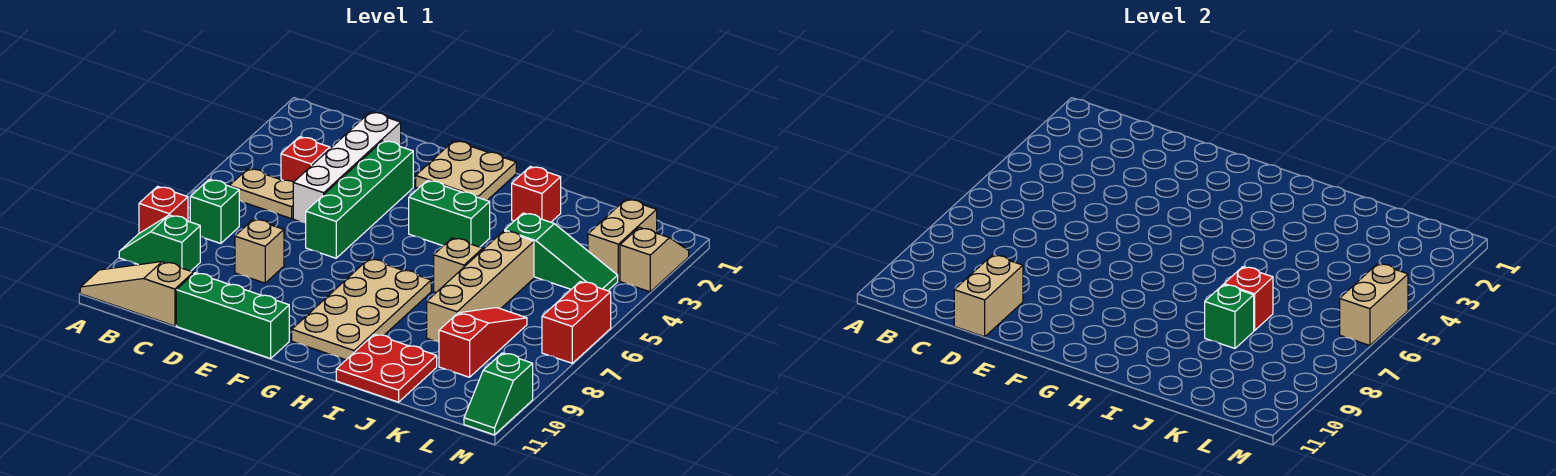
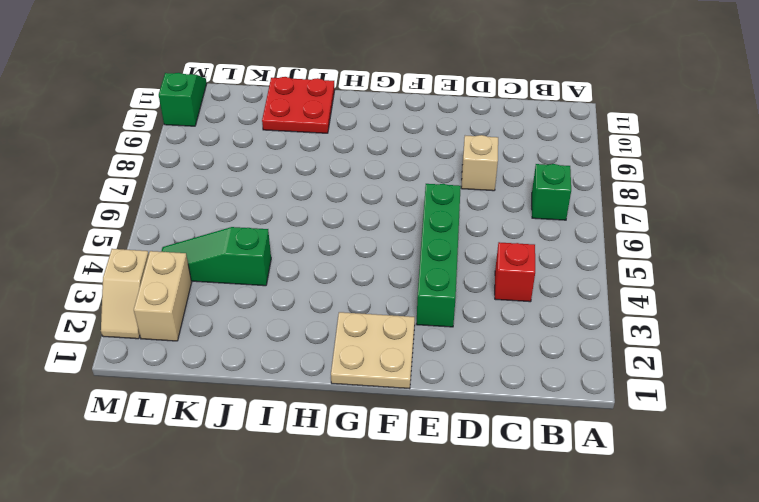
none -> red brick A8 level 1
none -> green slope A9:B9 level 1 top B
none -> tan slope A11:C11 level 1 top C

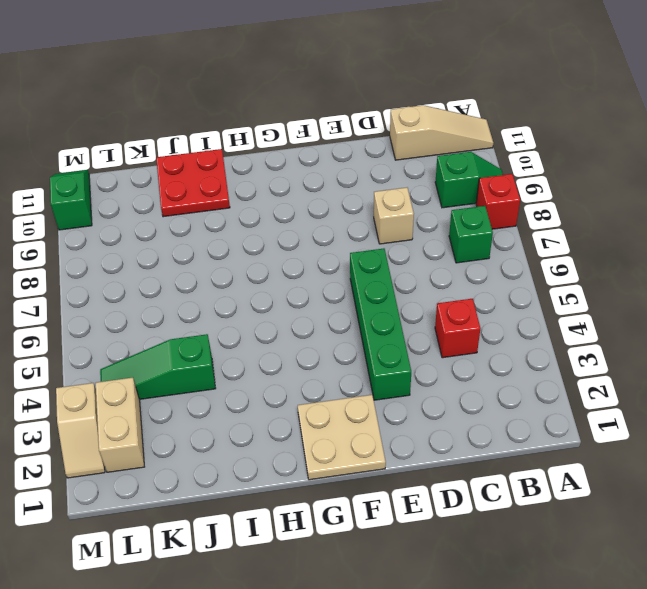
none -> tan plate B5:C5 level 1
none -> white brick D2:D5 level 1
none -> green brick D11:F11 level 1

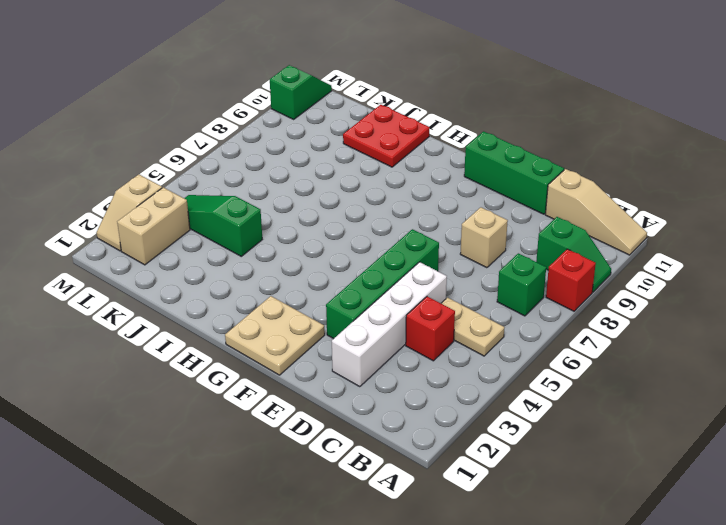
none -> green brick G4:H4 level 1
none -> tan plate G7:H10 level 1
none -> red brick I2 level 1

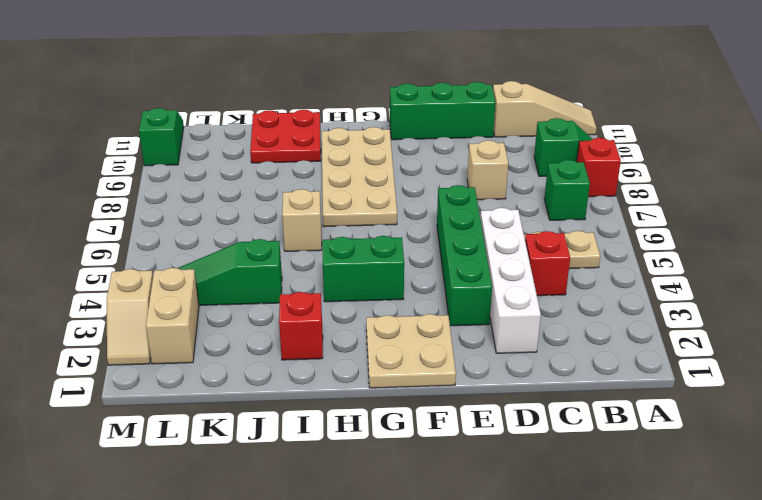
none -> tan brick J5:J8 level 1
none -> red slope K7:K9 level 1 top 9
none -> red brick M6:M7 level 1

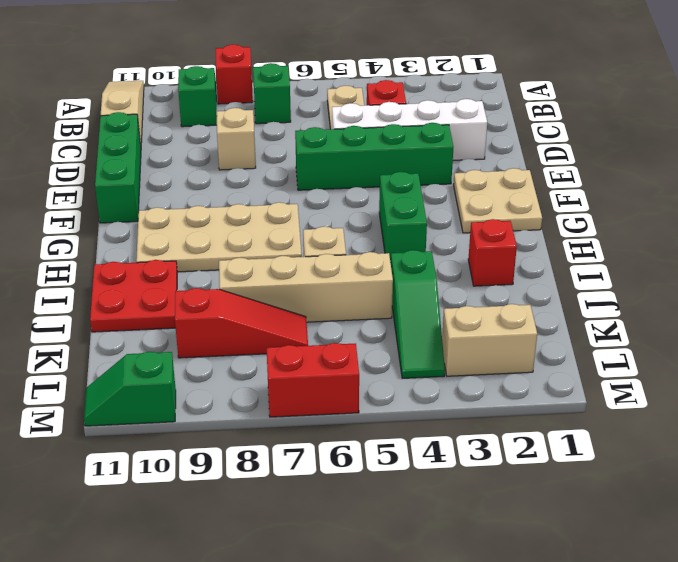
none -> tan slope M2:M3 level 1 top 3
none -> tan brick D10:D11 level 2
none -> red brick J7 level 2

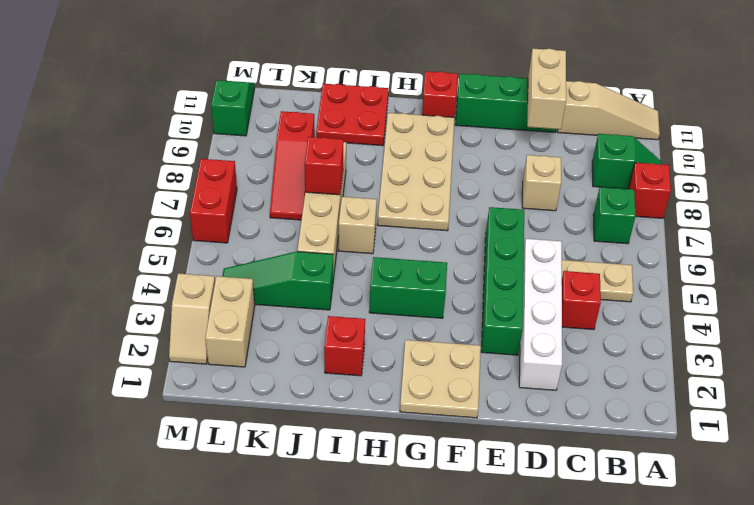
red brick G11 level 1 -> none
none -> green brick J8 level 2
none -> tan brick M5:M6 level 2

